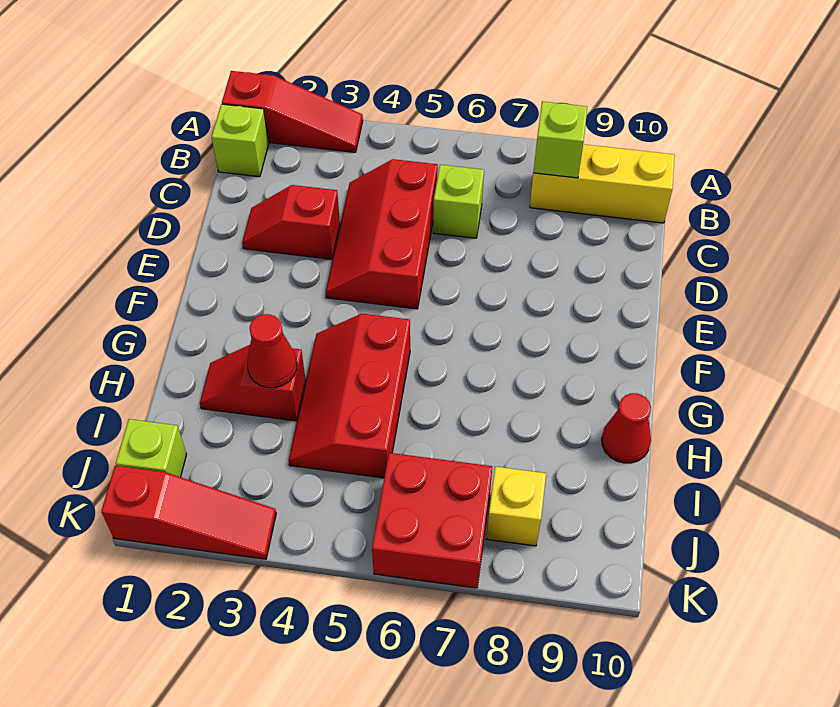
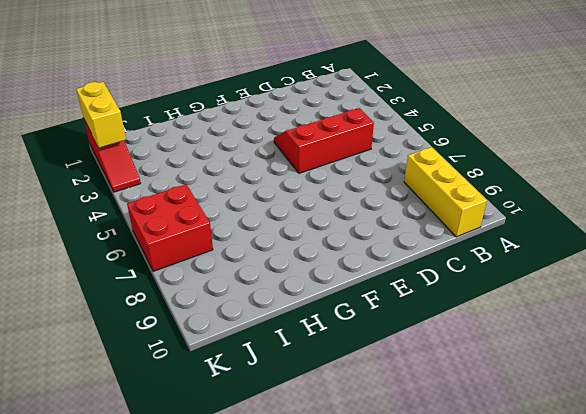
yellow brick K1:K2 level 2 -> none
none -> red slope A1:A3 level 1 top 1
none -> lime brick B1 level 1
none -> lime brick C6 level 1

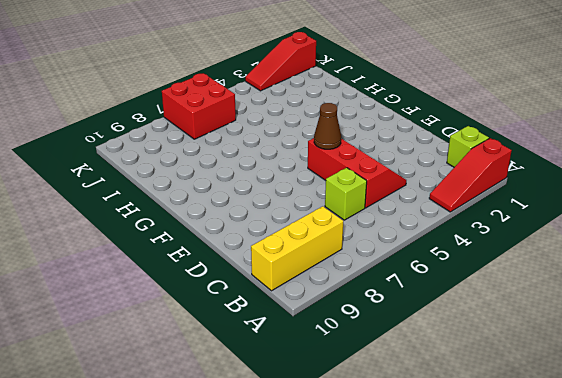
brown cone E5 level 2 -> none
none -> red slope D2:D3 level 1 top 3
none -> red slope G4:I5 level 1 top 5
none -> red slope H2:H3 level 1 top 3

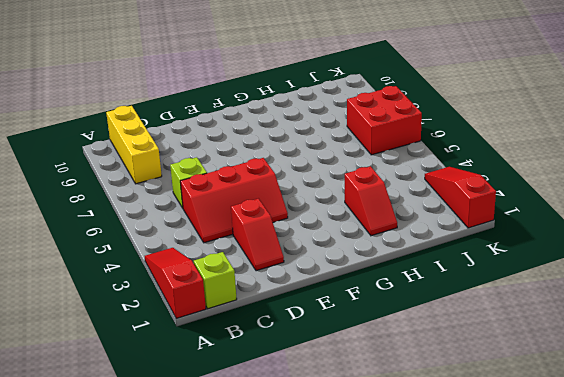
none -> red slope G4:I5 level 1 top 5
none -> red cone H10 level 1
none -> lime brick J1 level 1

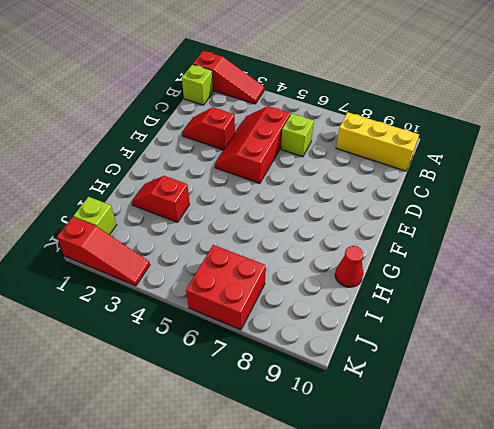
none -> red slope G4:I5 level 1 top 5
none -> yellow brick J8 level 1
none -> lime brick B8 level 2

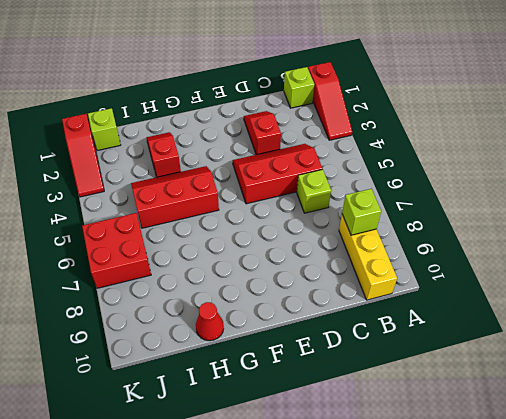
none -> yellow brick J8 level 1
none -> red cone H3 level 2

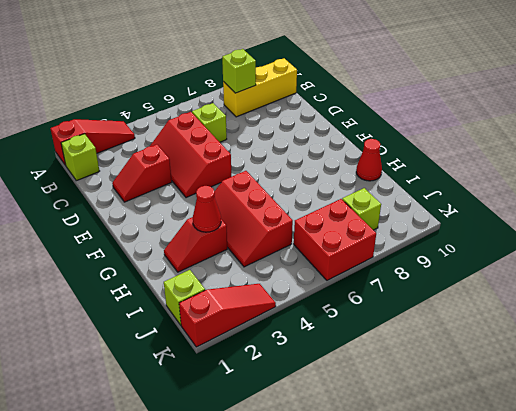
lime brick J8 level 1 -> yellow brick J8 level 1

